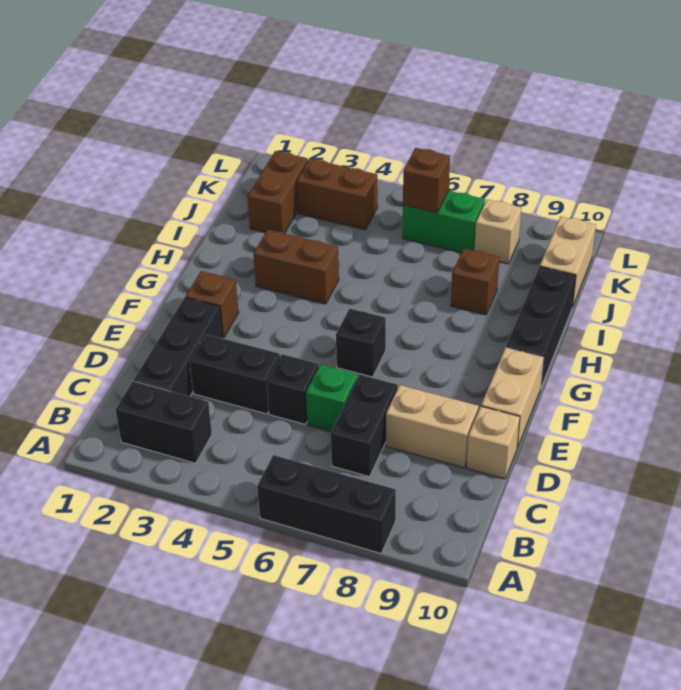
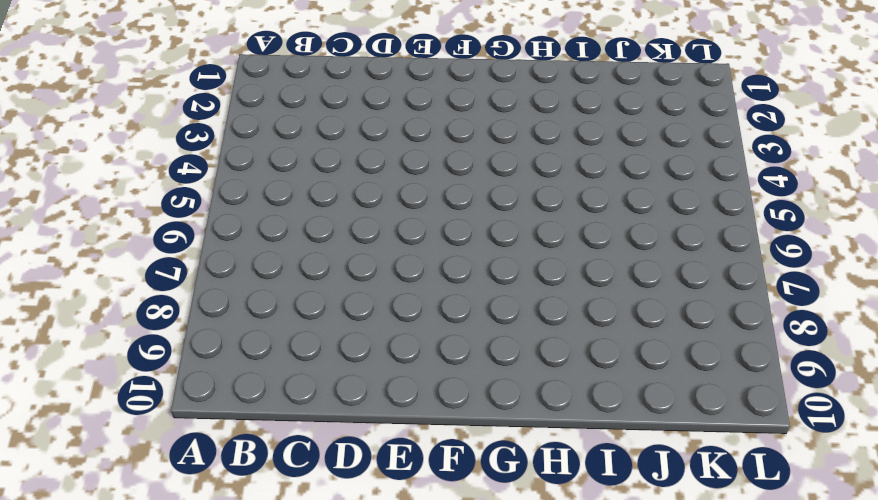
none -> black brick A6:A8 level 1
none -> black brick B2:B3 level 1
none -> black brick C2:E2 level 1

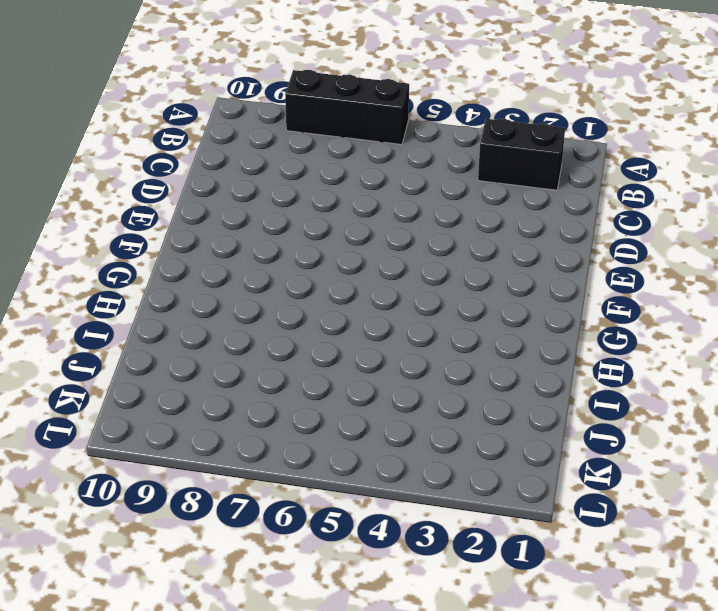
none -> black brick C2:E2 level 1
none -> black brick C7:D7 level 1
none -> black brick D3:D4 level 1

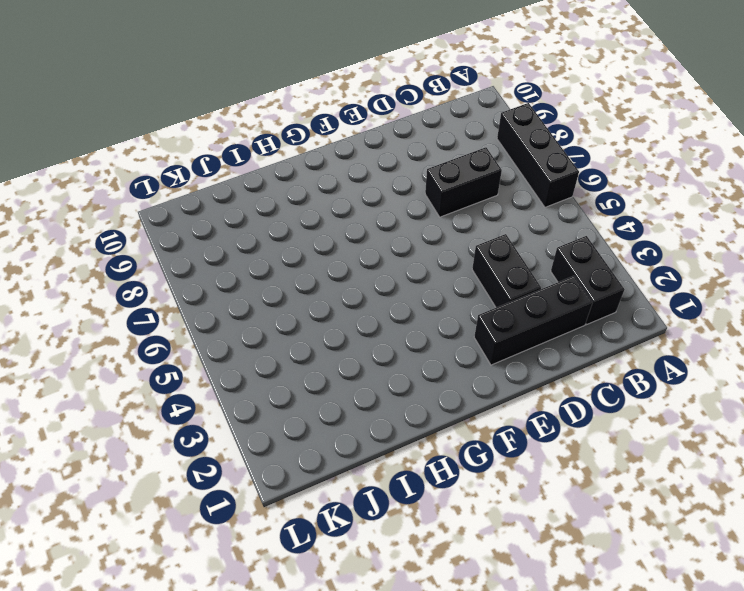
none -> black brick D5 level 1
none -> green brick D6 level 1
none -> tan brick D8:D9 level 1

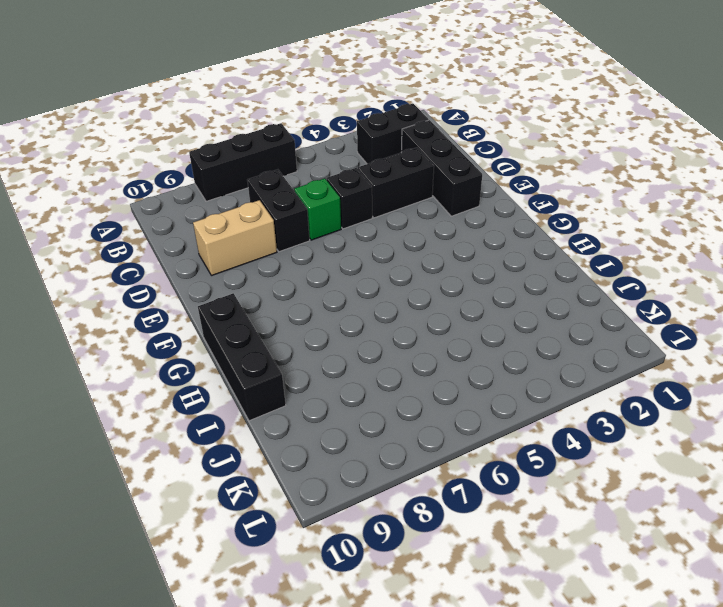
none -> tan brick D10 level 1
none -> tan brick E10:F10 level 1
none -> brown brick F2 level 1

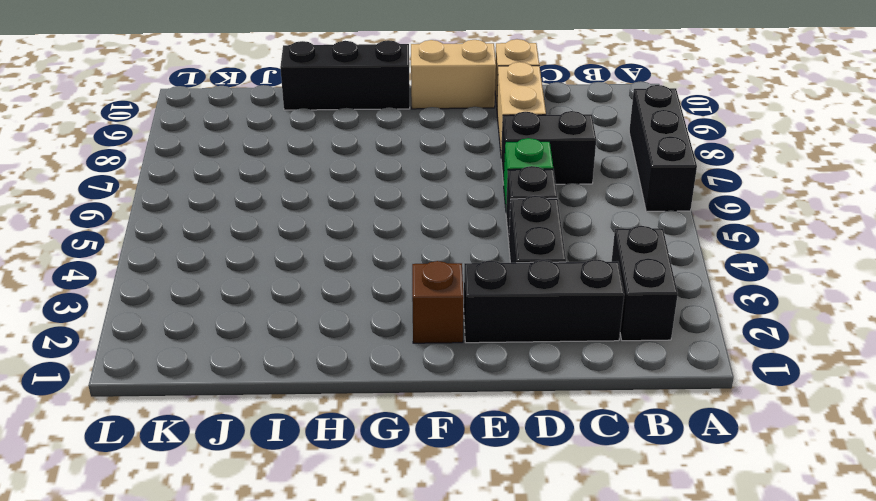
none -> black brick F6 level 1
none -> brown brick H3:H4 level 1
none -> brown brick I8 level 1

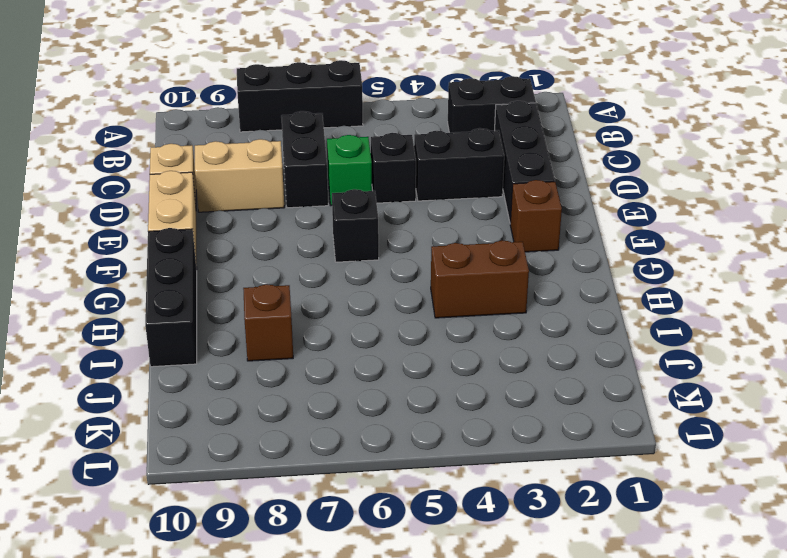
none -> brown brick J2:K2 level 1
none -> tan brick J10:K10 level 1
none -> brown brick K3:K4 level 1

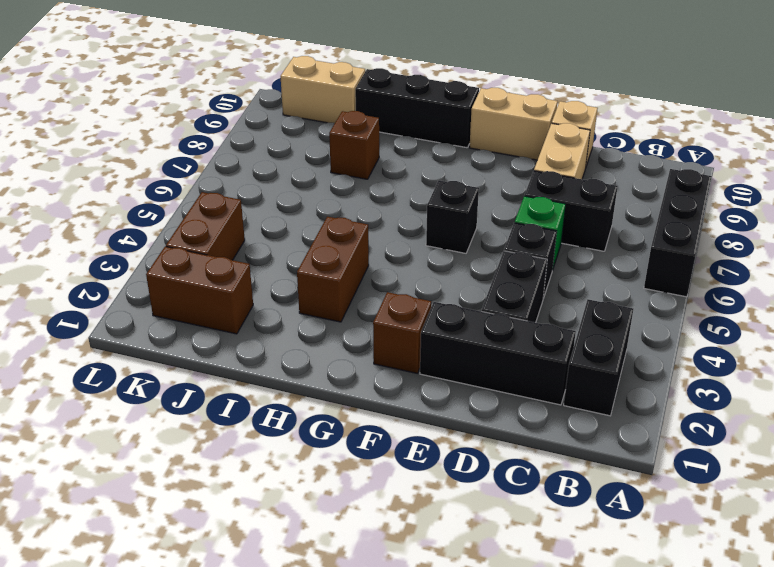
none -> green brick K6:K7 level 1
none -> tan brick K8 level 1
none -> brown brick K6 level 2

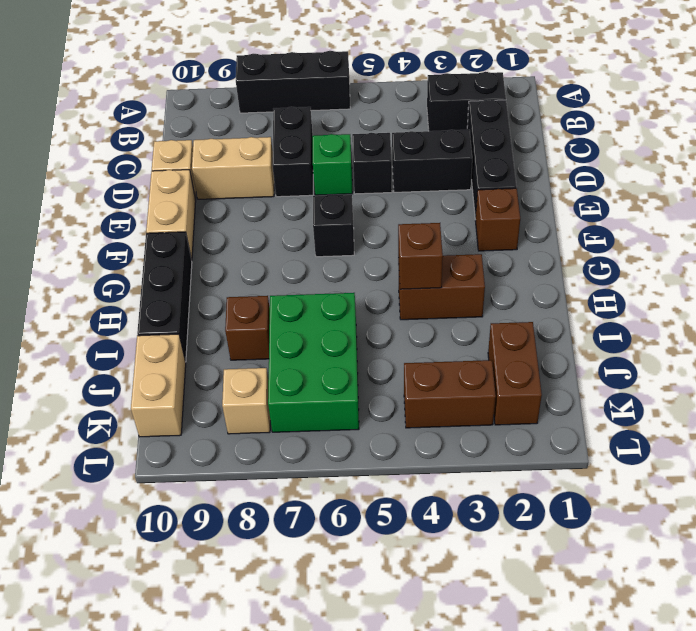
brown brick H4 level 2 -> brown brick K6 level 2
green brick I6:K7 level 1 -> green brick K6:K7 level 1

